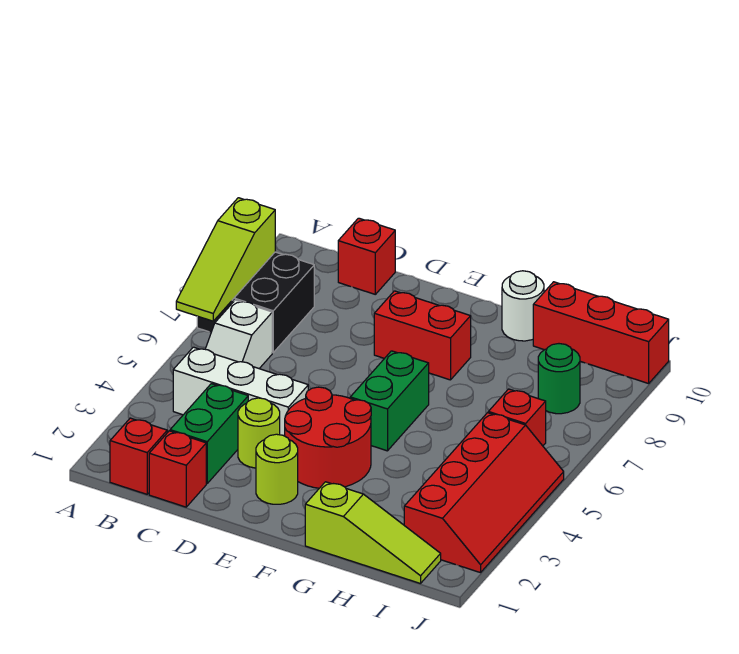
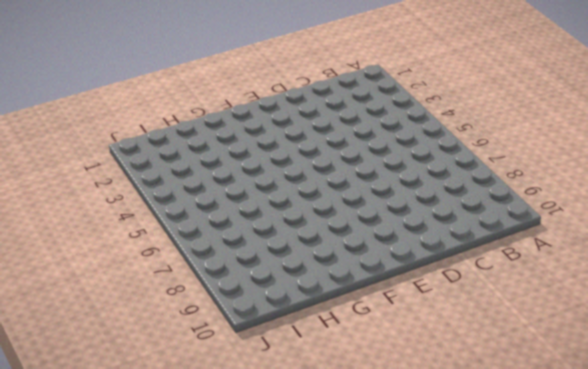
none -> black brick A7:B8 level 1
none -> red brick B1 level 1
none -> white brick B4:D4 level 1

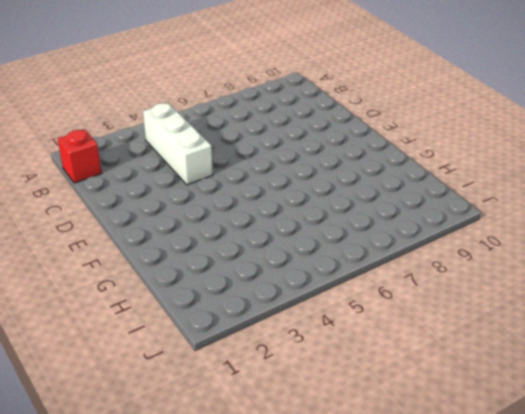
none -> black brick A7:B8 level 1
none -> white slope B5:B6 level 1 top 6
none -> red brick C1 level 1

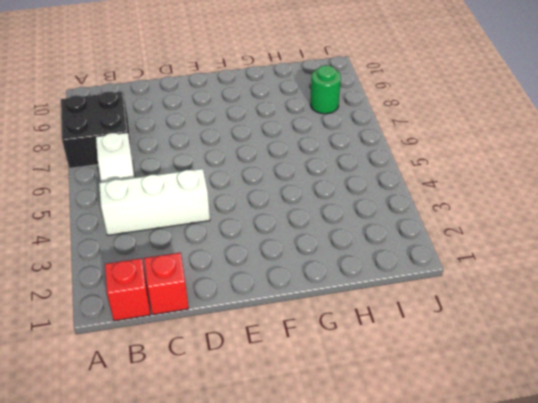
none -> green brick C2:C3 level 1
none -> red brick C10 level 1
none -> lime round brick D3 level 1

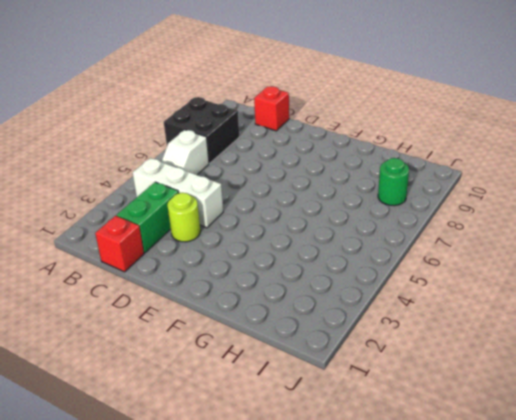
none -> red brick B1 level 1
none -> lime round brick E2 level 1
none -> red round brick E3:F4 level 1

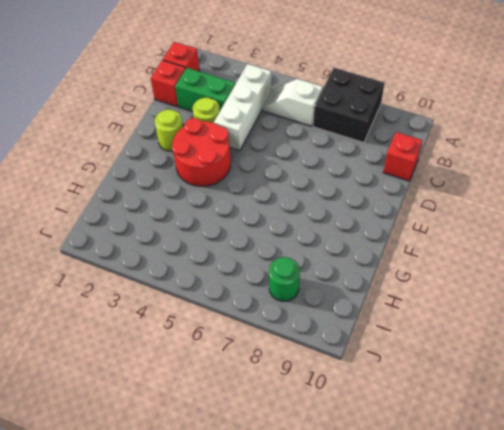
none -> red brick E8:F8 level 1
none -> green brick F5:F6 level 1
none -> lime slope G1:I1 level 1 top G

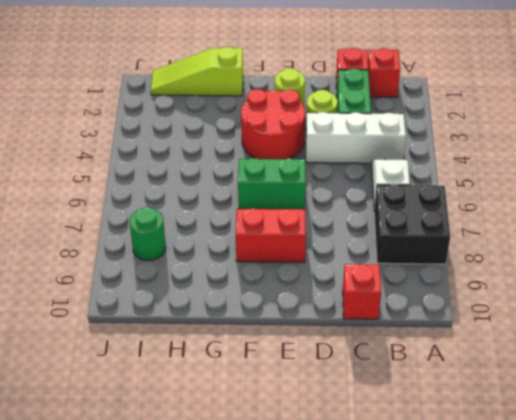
green brick E6:F6 level 1 -> green brick F5:F6 level 1
none -> white round brick G10 level 1
none -> red brick H10:J10 level 1
none -> red slope I2:J5 level 1 top I

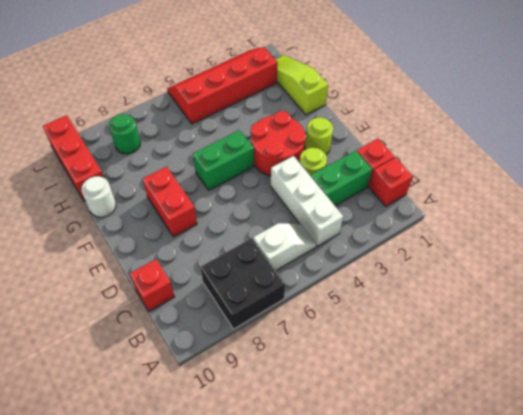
none -> red brick I6 level 1
none -> lime slope A6:A8 level 2 top 8

